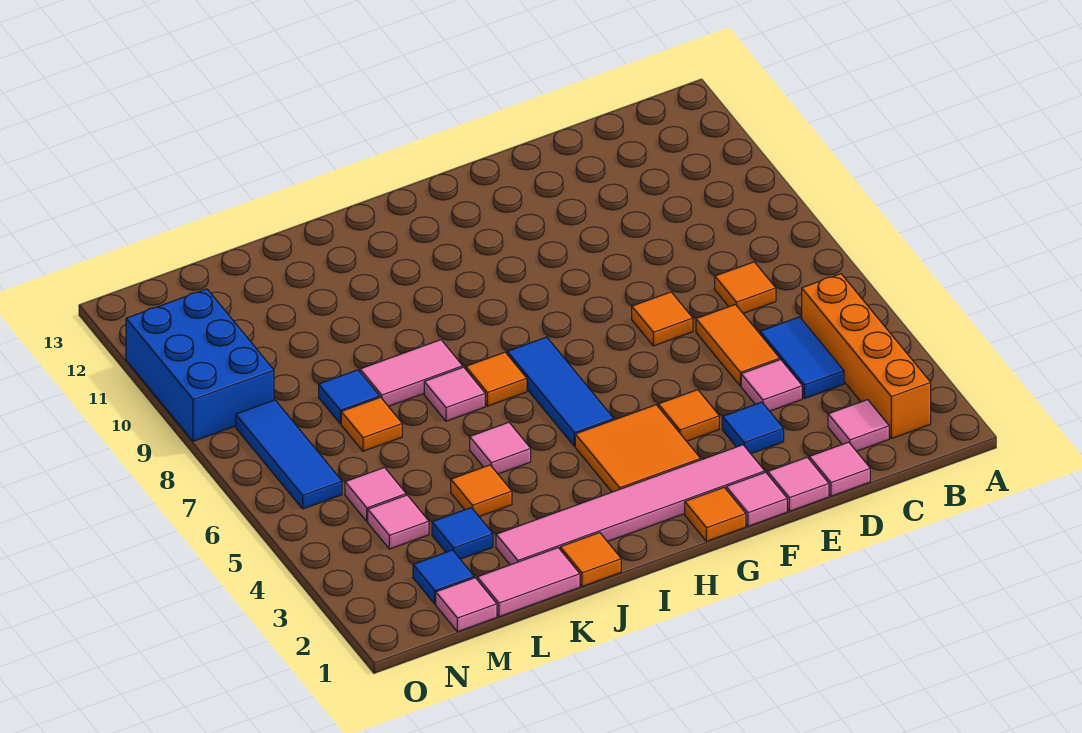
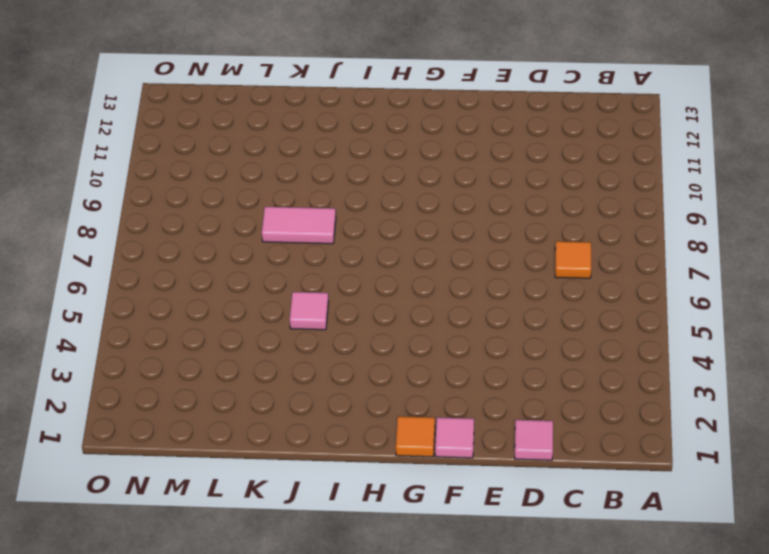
none -> orange brick B2:B5 level 1
none -> pink tile C2 level 1
none -> blue tile C4:C5 level 1
none -> pink tile D4 level 1

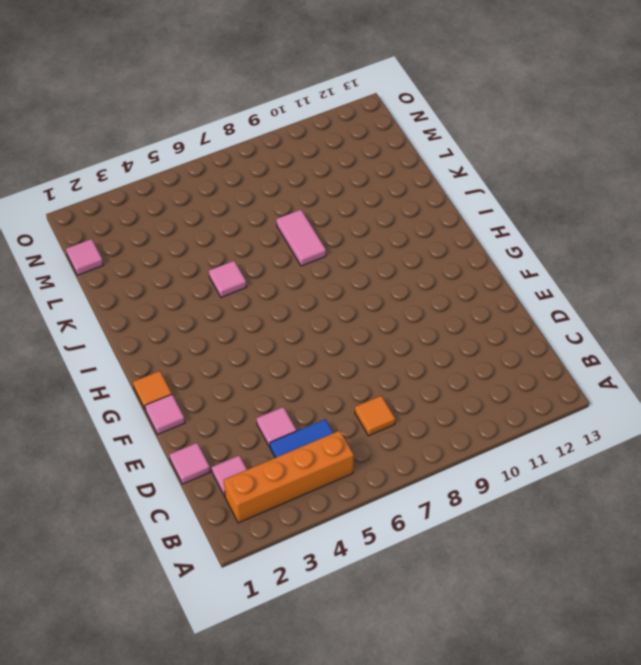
none -> orange tile D5:D6 level 1
none -> pink tile E1 level 1
none -> blue tile E3 level 1
none -> orange tile E7 level 1

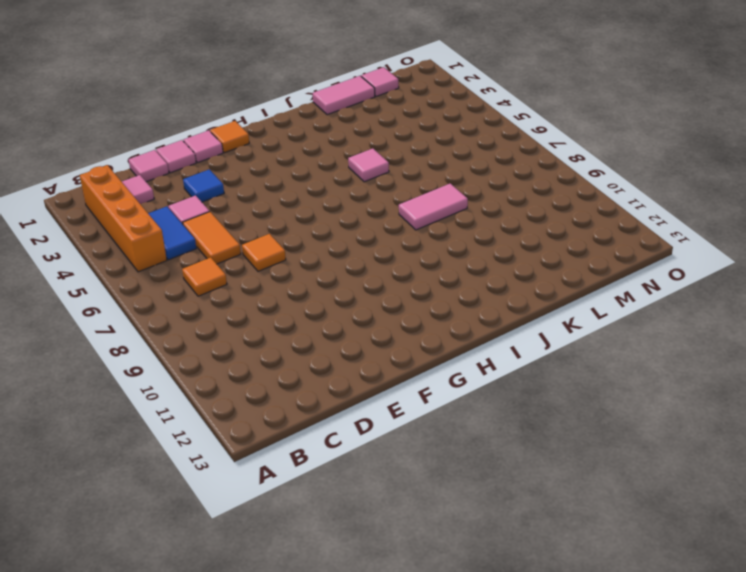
none -> pink tile F2:K2 level 1
none -> orange tile F4 level 1
none -> orange tile G3:H4 level 1
none -> blue tile H5:H7 level 1

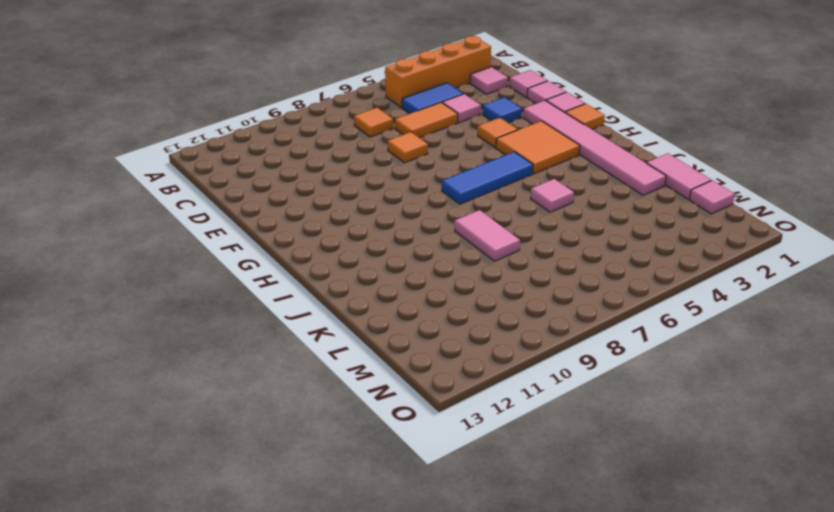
none -> orange tile I7 level 1
none -> orange tile J1 level 1
none -> pink tile J7 level 1
none -> orange tile K4 level 1

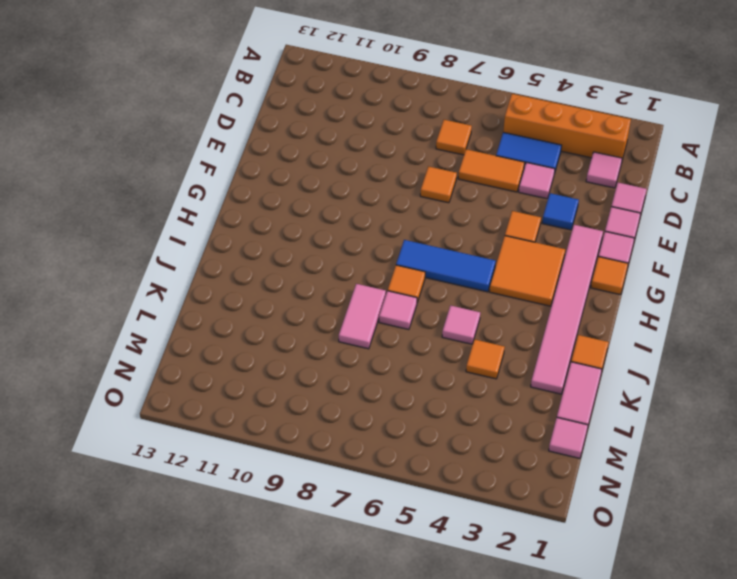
none -> blue tile L3 level 1
none -> orange tile L7 level 1
none -> blue tile L8 level 1
none -> blue tile M2 level 1

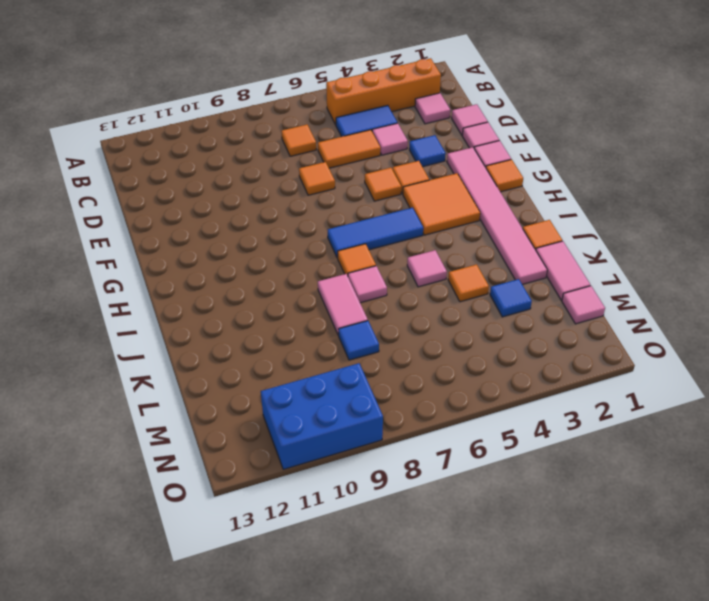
orange tile F5 level 1 -> orange tile L7 level 1
none -> blue tile M2 level 1
none -> pink tile M4 level 1
none -> pink tile M5 level 1
none -> blue tile N6:N8 level 1

